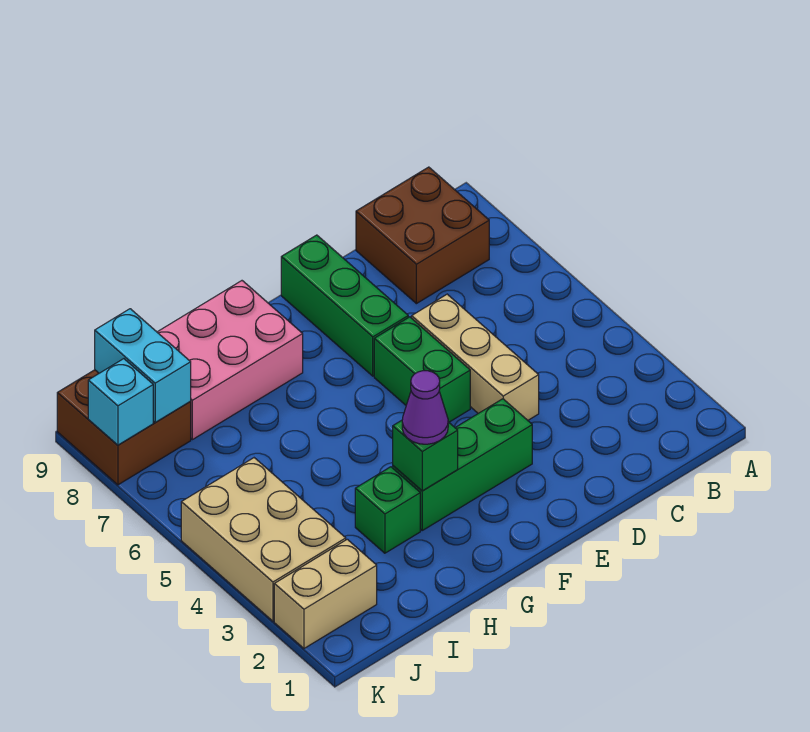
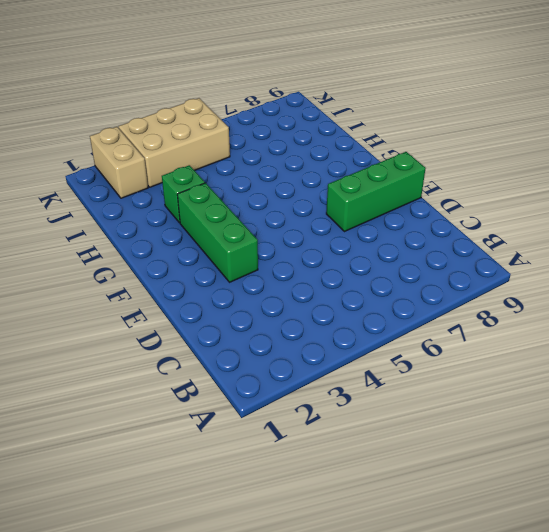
none -> brown brick B8:C9 level 1
none -> tan brick D4:D6 level 1
none -> green brick E5:E6 level 1

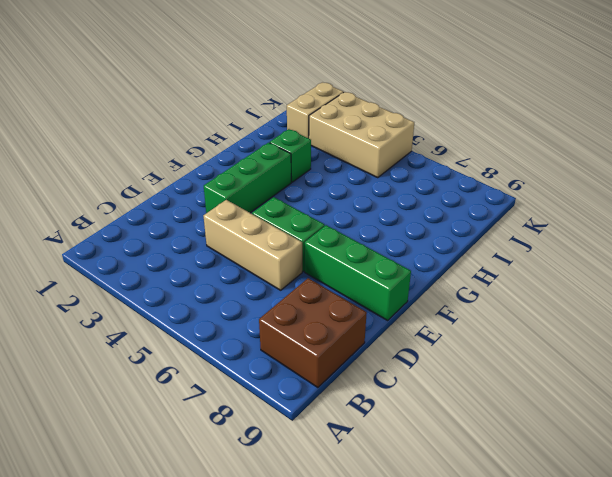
none -> pink brick G8:I9 level 1
none -> brown brick J8:K9 level 1
none -> green brick G3 level 2

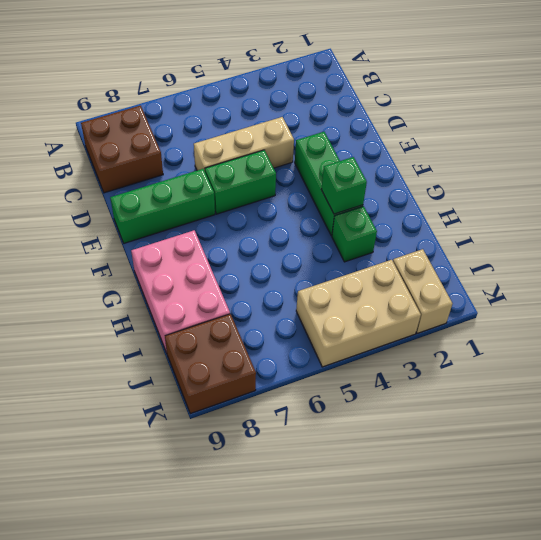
none -> cyan brick J8:J9 level 2
none -> cyan brick K8 level 2
none -> purple cone G3 level 3

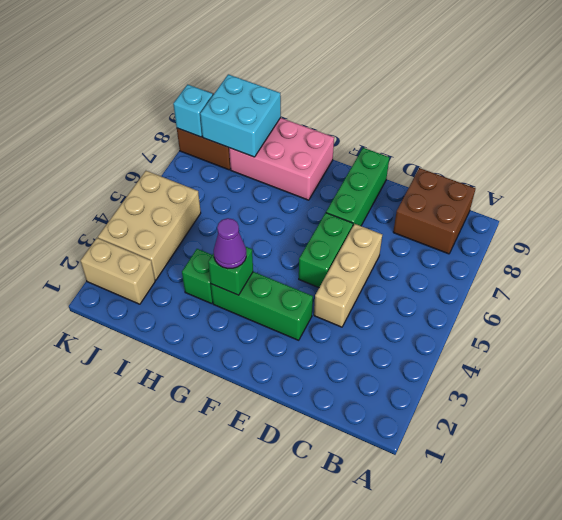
cyan brick I8:J9 level 2 -> cyan brick J8:J9 level 2

